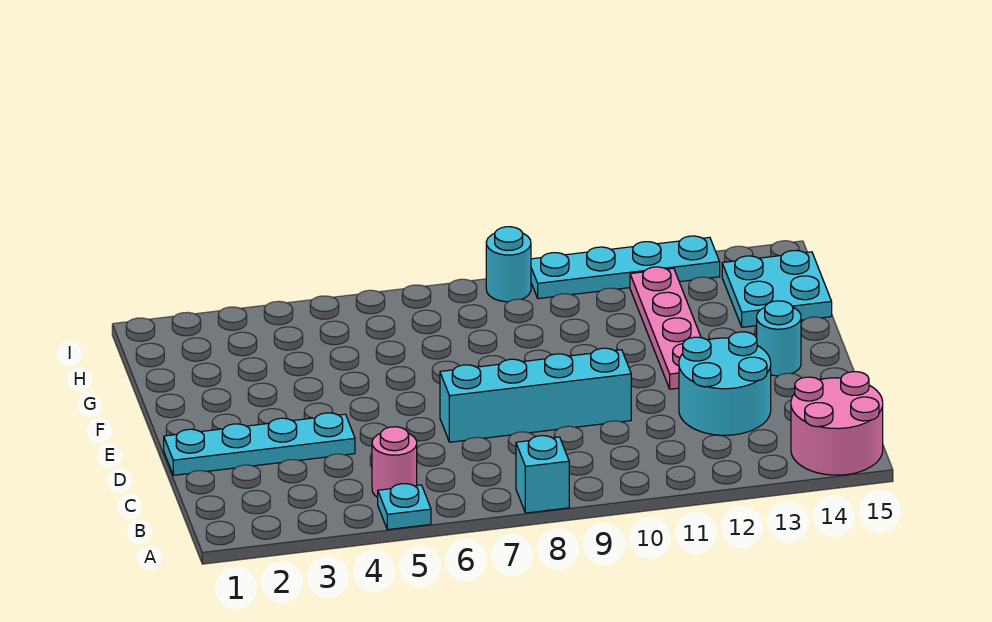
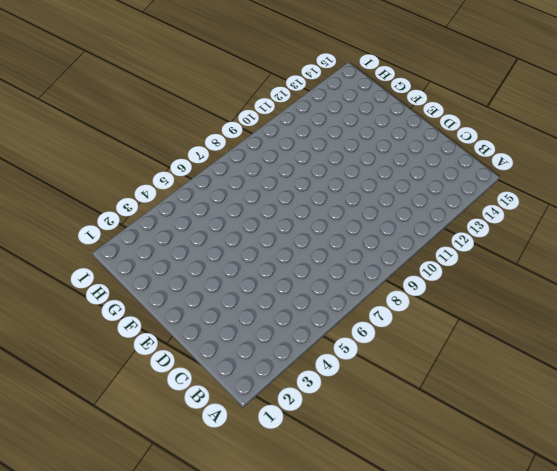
none -> cyan plate A5 level 1
none -> cyan brick A8 level 1
none -> pink round brick A14:B15 level 1

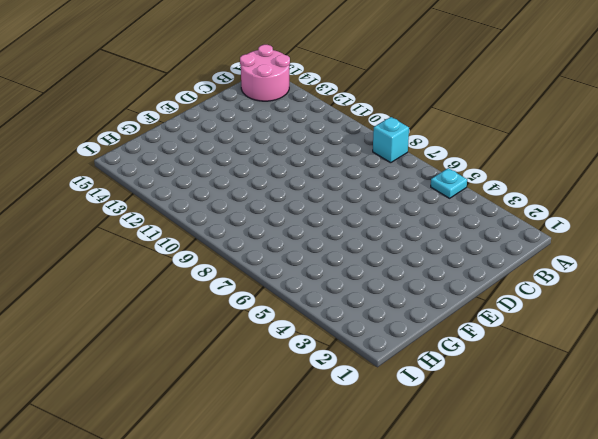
none -> pink round brick B5 level 1
none -> cyan round brick C12:D13 level 1
none -> cyan plate D1:D4 level 1

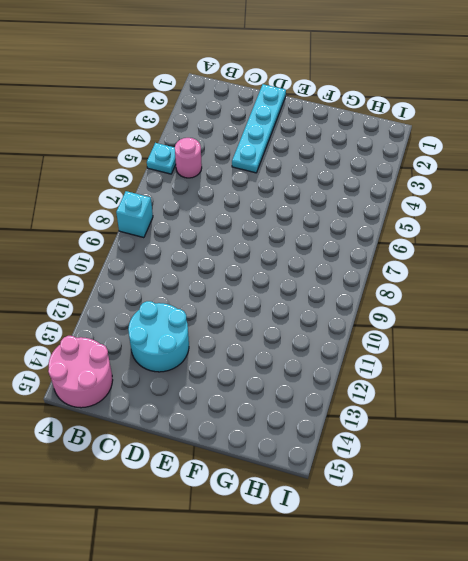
none -> cyan brick D7:D10 level 1
none -> pink plate E12:H12 level 1
none -> cyan round brick E14 level 1

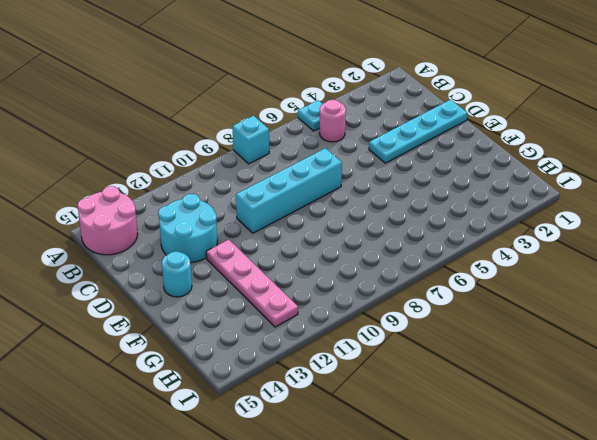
none -> cyan plate G14:H15 level 1
none -> cyan round brick I9 level 1
none -> cyan plate I10:I13 level 1

